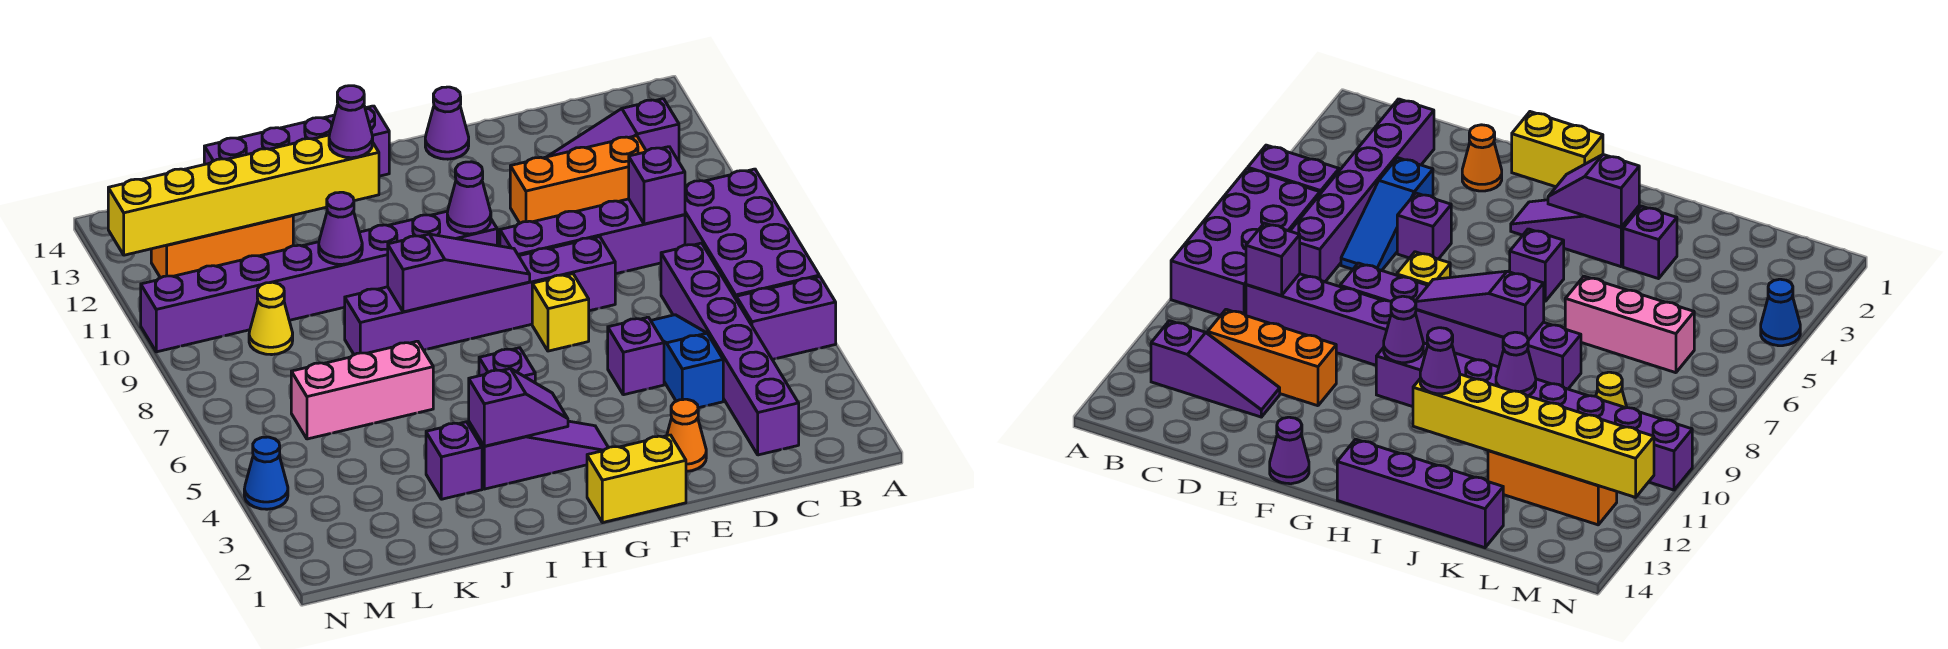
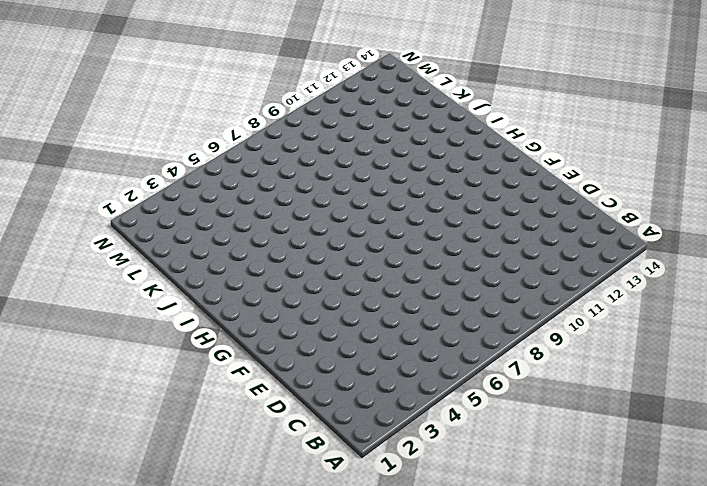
none -> purple brick A5:B5 level 1
none -> purple brick A6:B9 level 1
none -> purple slope B12:D12 level 1 top B

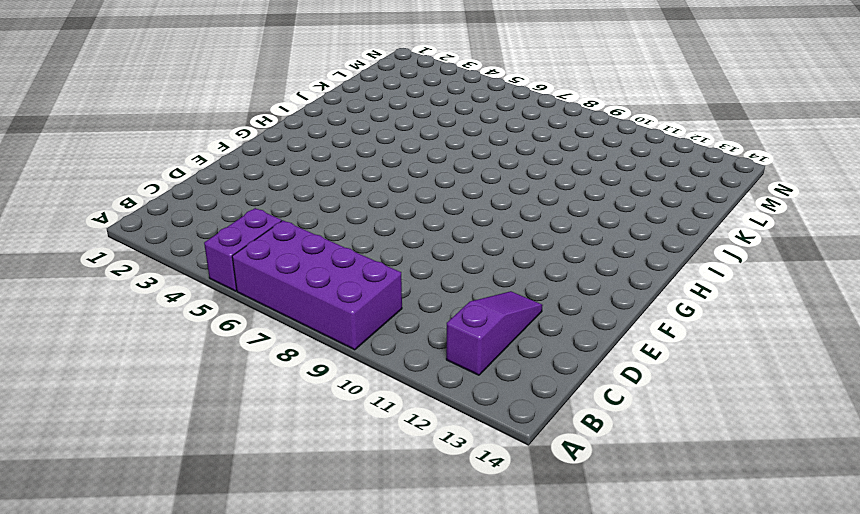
none -> purple brick C2:C7 level 1
none -> purple brick C9:F9 level 1
none -> orange brick C11:E11 level 1

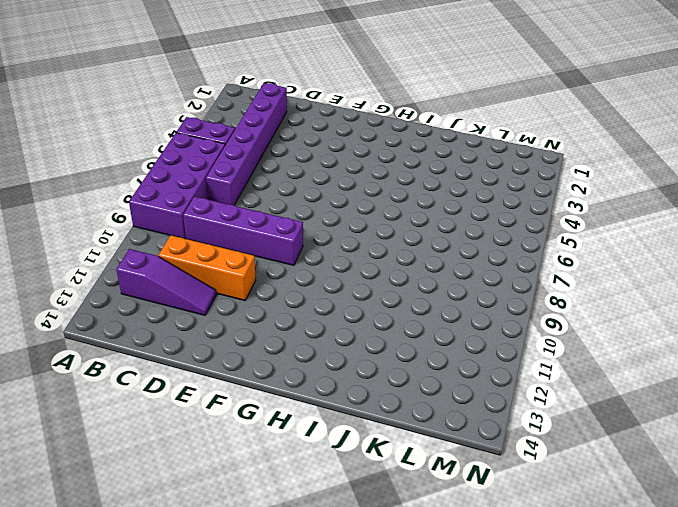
none -> blue slope D4:D6 level 1 top 4
none -> orange cone E2 level 1
none -> purple brick E5 level 1

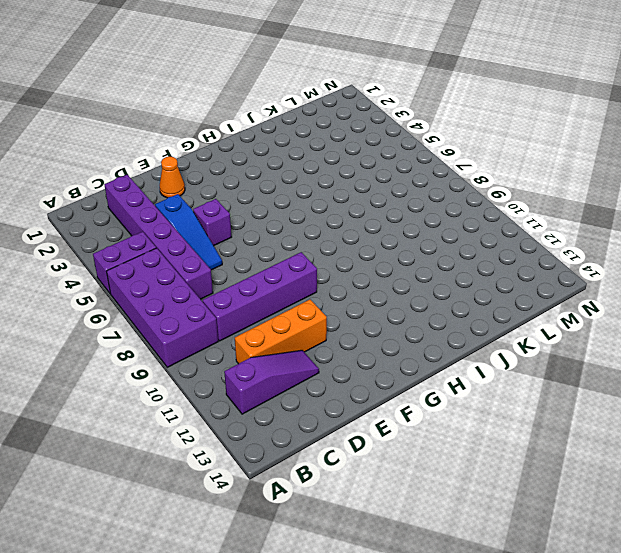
none -> purple brick E8:J8 level 1
none -> yellow brick F1:G1 level 1
none -> yellow brick F7 level 1

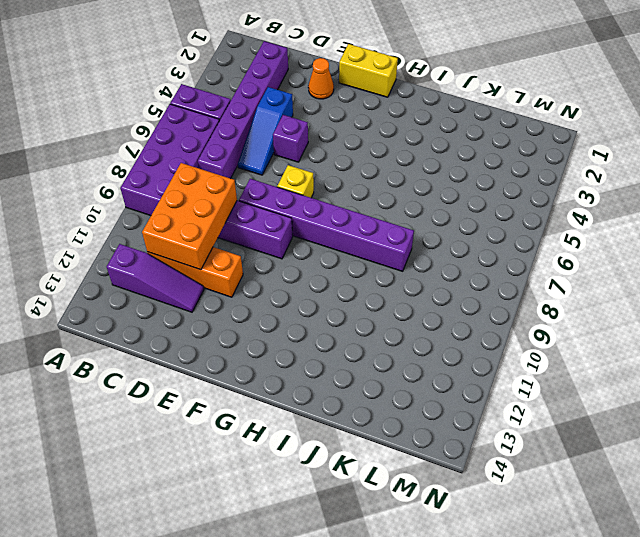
orange brick C9:D11 level 2 -> purple brick C9 level 2
none -> purple cone F14 level 1
none -> purple slope G3:I3 level 1 top I
none -> purple brick G10:N10 level 1

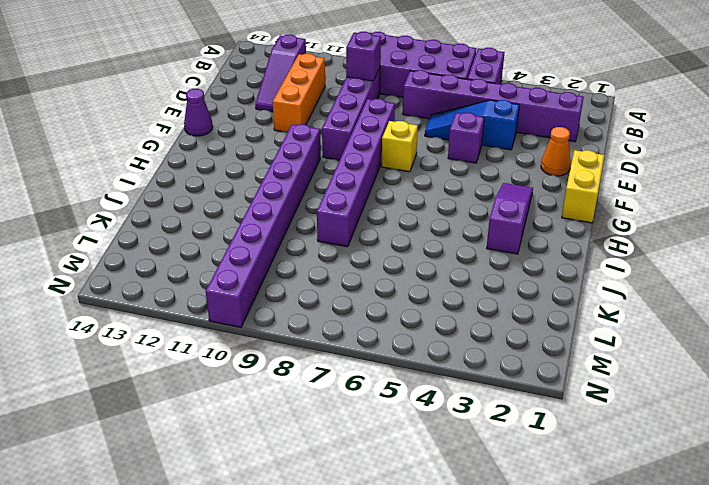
none -> purple brick H5 level 1
none -> purple brick H14:K14 level 1
none -> purple brick J3 level 1

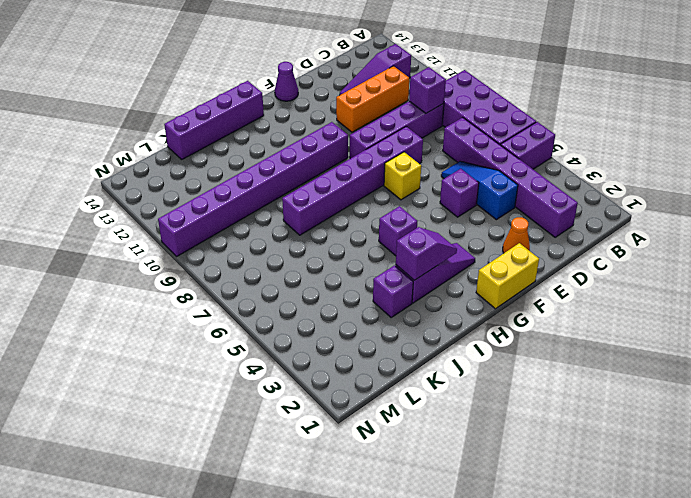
none -> pink brick J6:L6 level 1
none -> orange brick K12:M12 level 1
none -> yellow cone L9 level 1

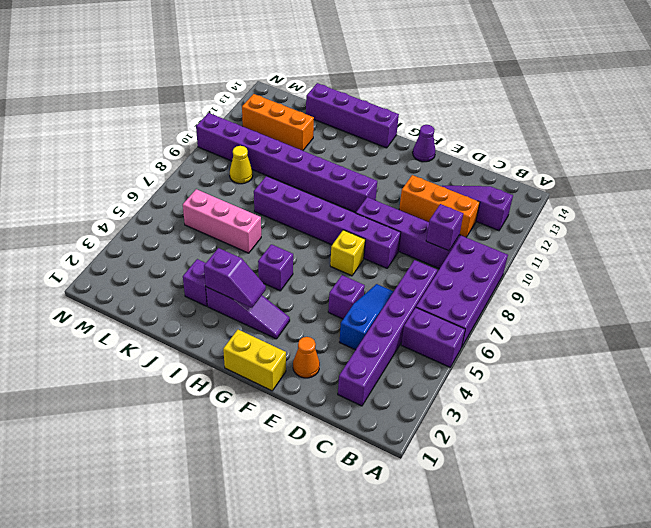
none -> blue cone N4 level 1
none -> purple slope G8:I8 level 2 top I
none -> purple cone G10 level 2

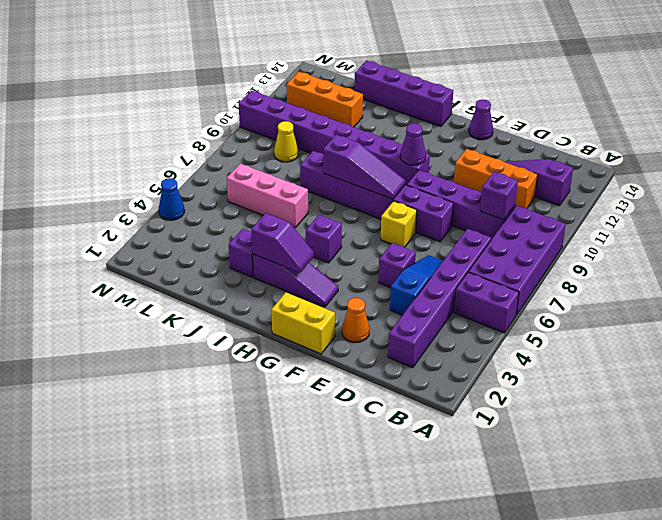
none -> yellow brick I12:N12 level 2
none -> purple cone J10 level 2
none -> purple cone I12 level 3

